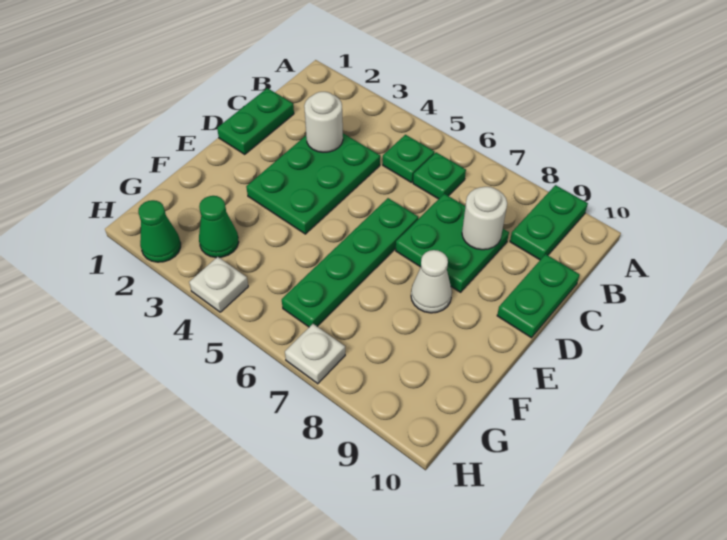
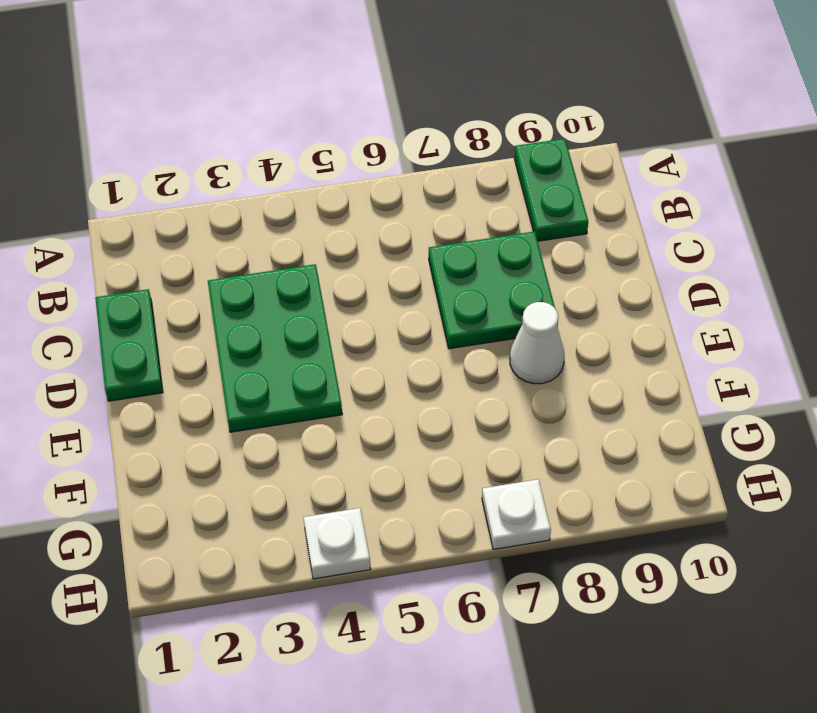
none -> green plate B5 level 1
none -> green plate B6 level 1
none -> green plate C10:D10 level 1

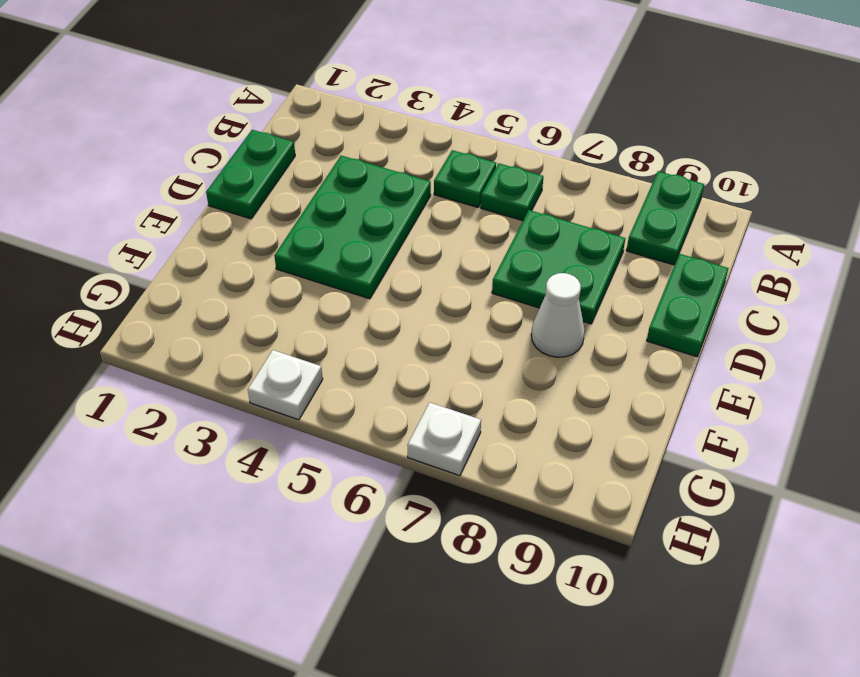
none -> green plate D6:G6 level 1
none -> green cone G3 level 1
none -> green cone H2 level 1

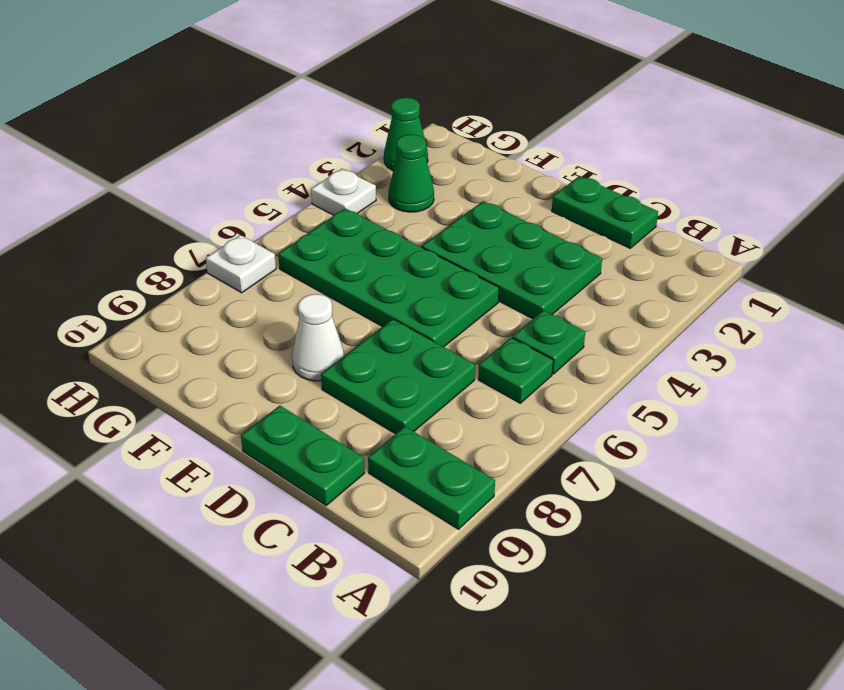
green plate D5:G6 level 1 -> green plate D6:G6 level 1
none -> white round brick C3 level 2
none -> white round brick C8 level 2

